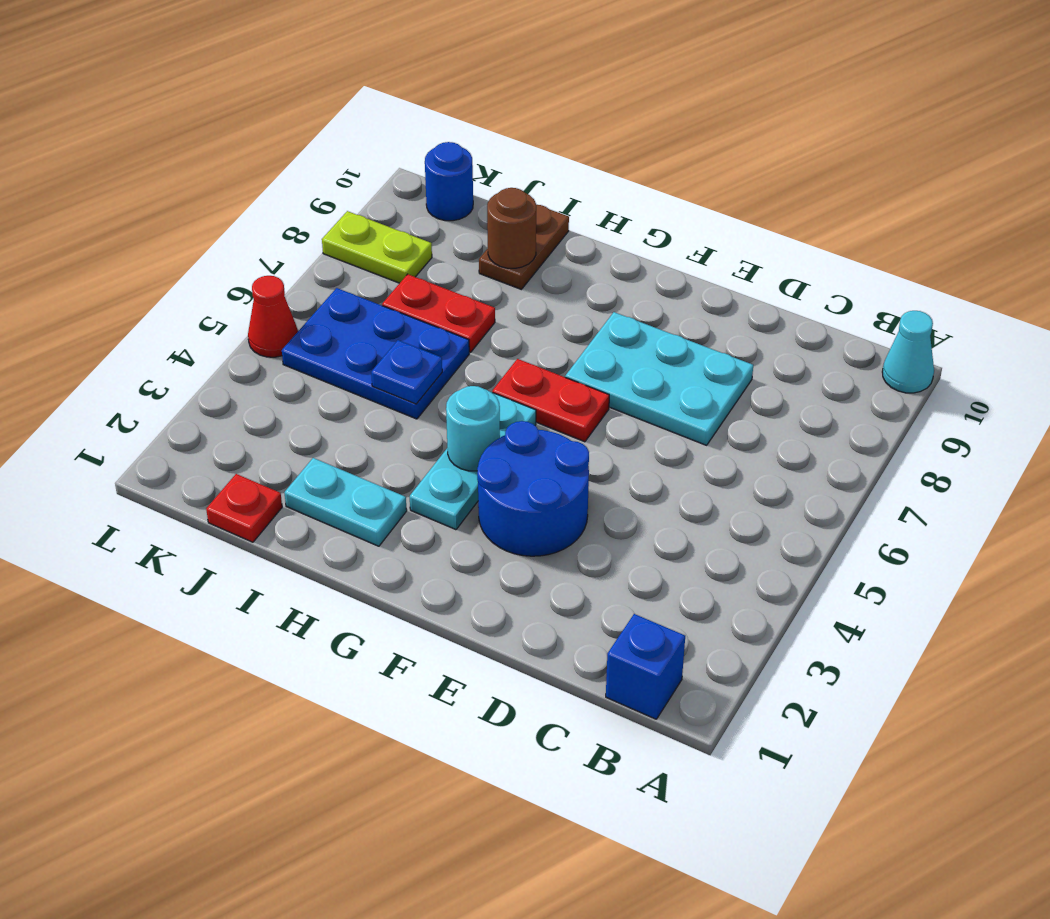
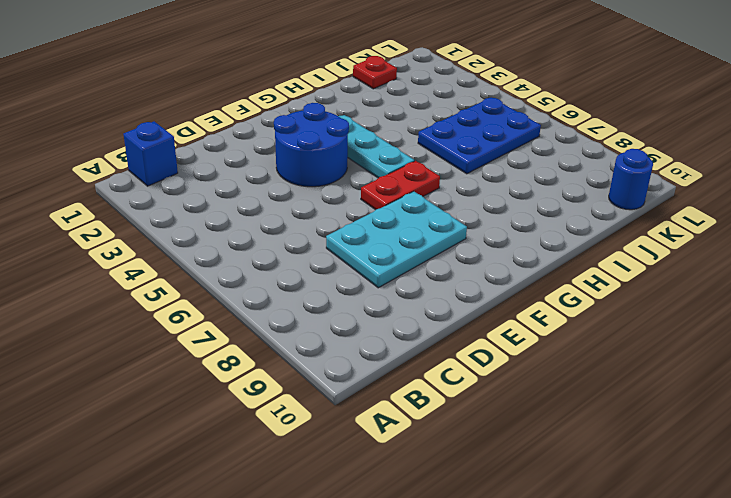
none -> cyan cone A10 level 1
none -> cyan plate H2:I2 level 1
none -> red plate I7:J7 level 1

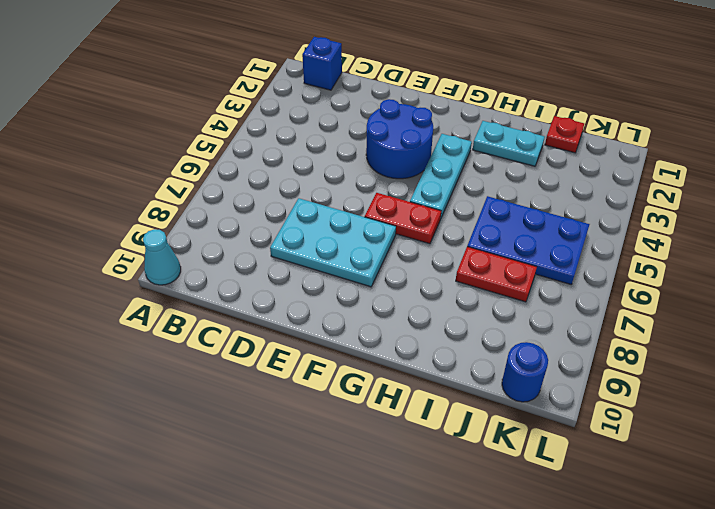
none -> brown plate I9:I10 level 1
none -> lime plate K8:L8 level 1
none -> red cone L5 level 1

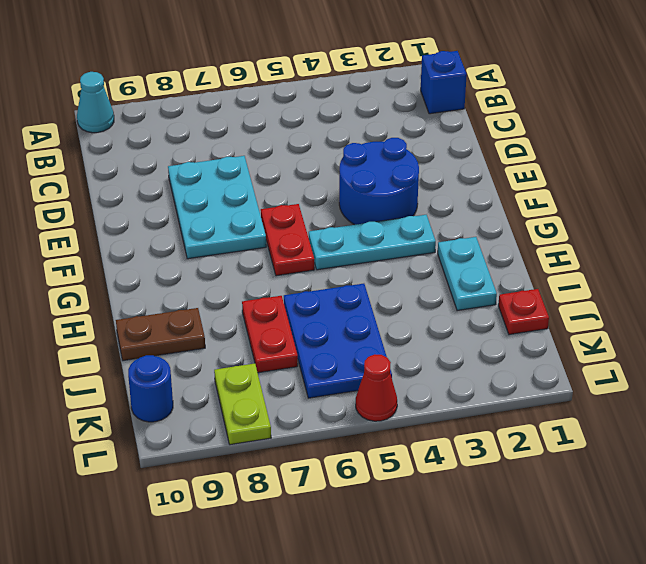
none -> cyan round brick G4 level 2
none -> blue plate I5 level 2
none -> brown round brick I9 level 2

